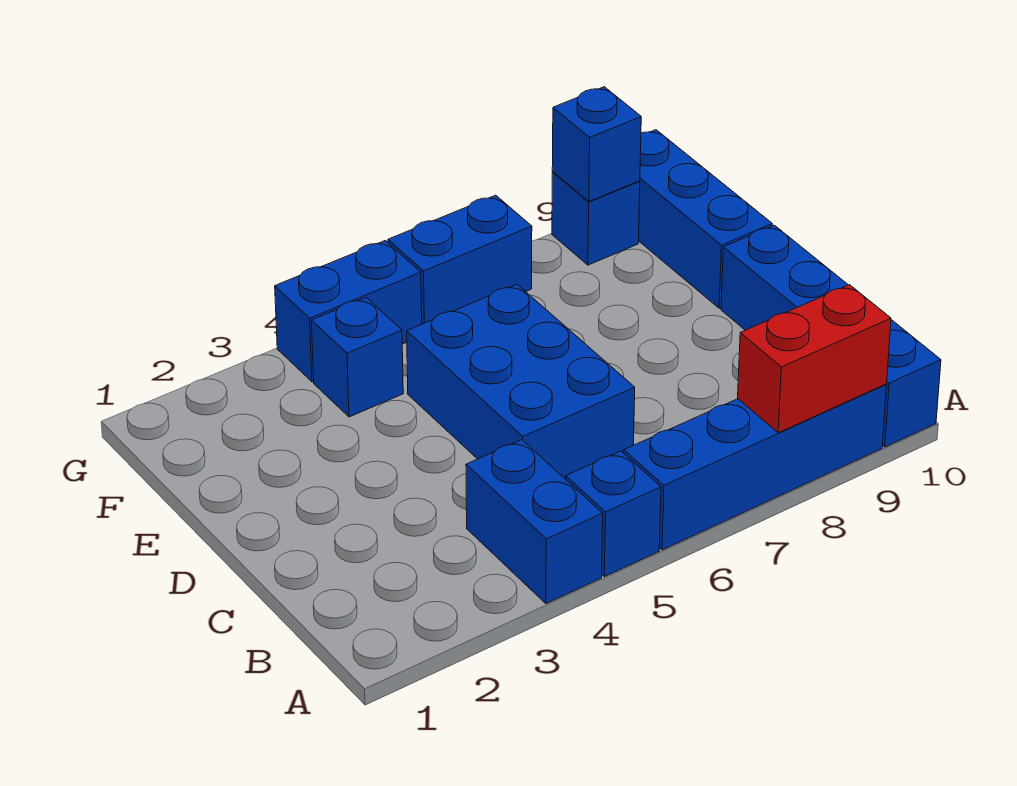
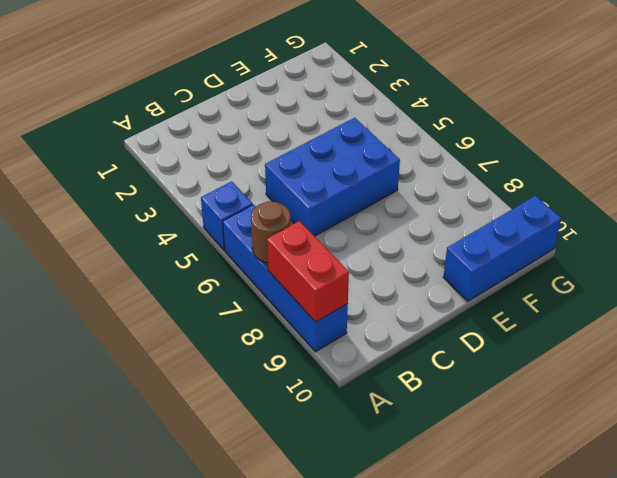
brown round brick A7 level 2 -> none
none -> blue brick A4:B4 level 1
none -> blue brick A10:D10 level 1
none -> blue brick F4 level 1

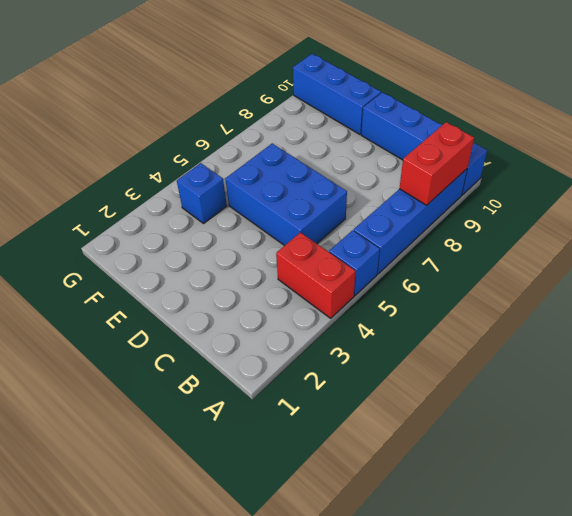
red brick A4:B4 level 1 -> blue brick A4:B4 level 1
none -> blue brick G4:G5 level 1
none -> blue brick G6:G7 level 1
none -> blue brick G9 level 1

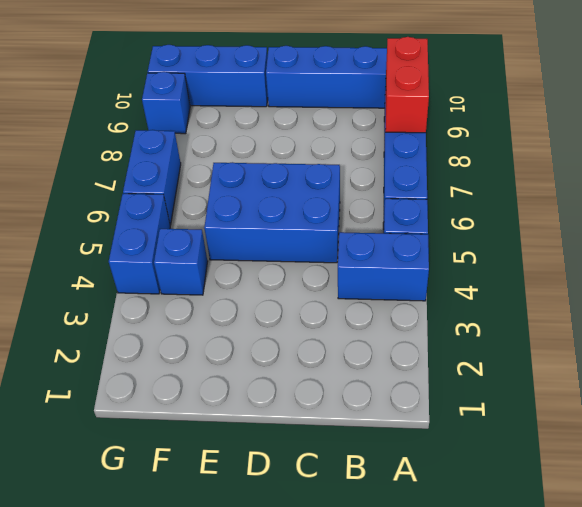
none -> blue brick G9 level 2

